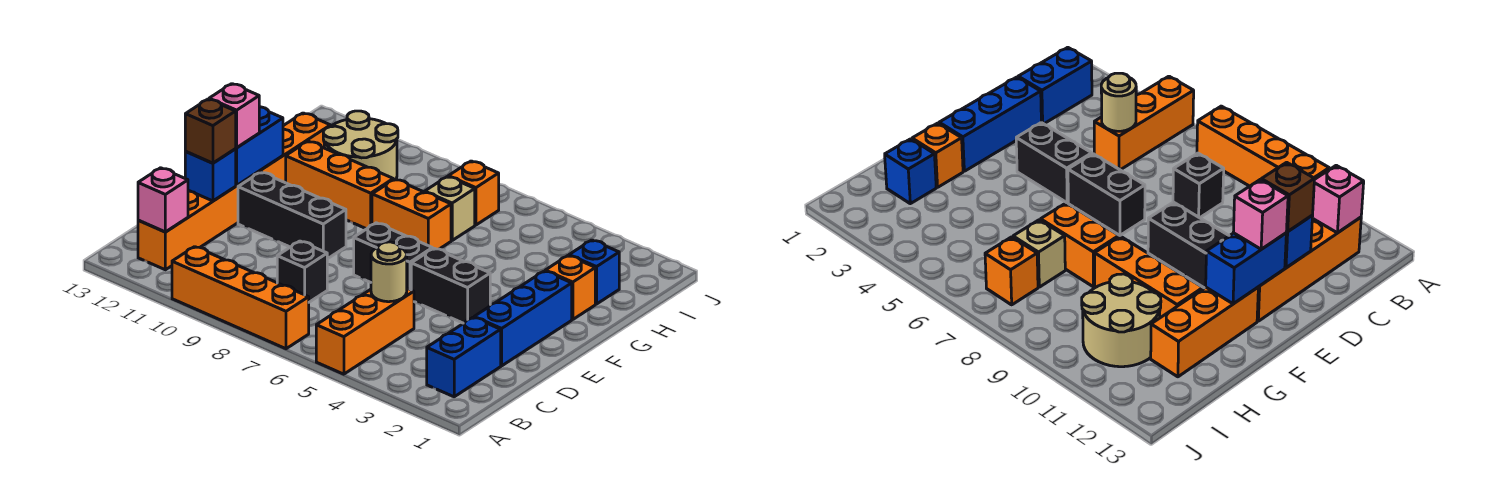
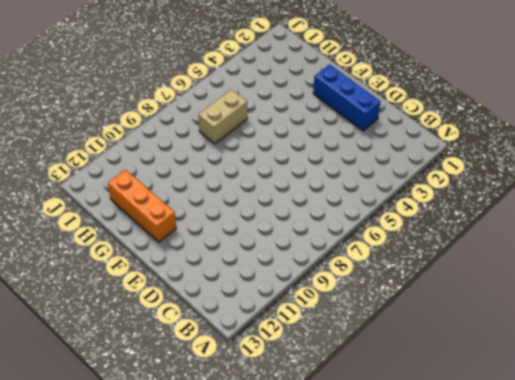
tan brick H6:H7 level 1 -> tan brick H7 level 1
none -> orange brick A5:C5 level 1
none -> orange brick A7:A10 level 1
none -> blue brick B2:C2 level 1

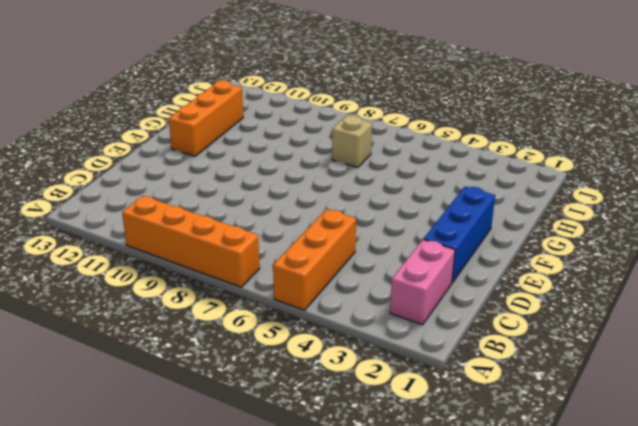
pink brick B2:C2 level 1 -> blue brick B2:C2 level 1
none -> orange brick B12:E12 level 1
none -> black brick C8 level 1
none -> black brick E4:E5 level 1

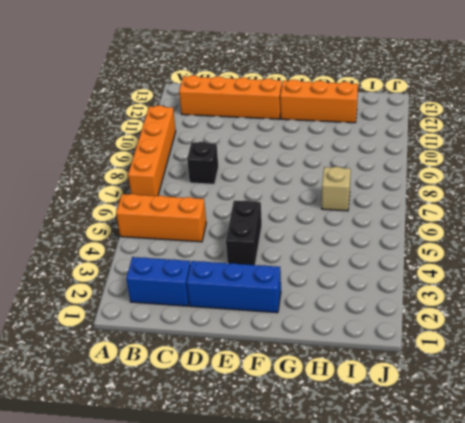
none -> black brick E6:E7 level 1
none -> black brick E9:E11 level 1
none -> orange brick G2 level 1

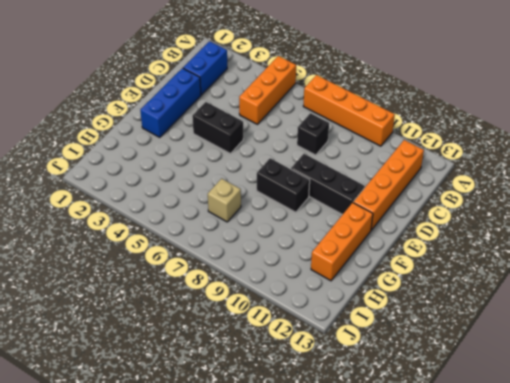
black brick F8:F9 level 1 -> black brick E6:E7 level 1
none -> orange brick G2 level 1
none -> orange brick G7:G8 level 1
none -> orange brick G9:G11 level 1

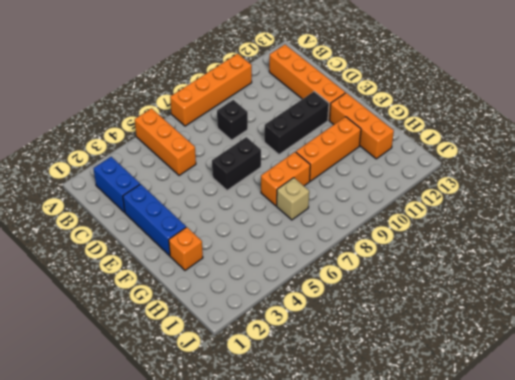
none -> black brick E4:E5 level 1
none -> blue brick H2 level 1
none -> tan round brick H10:I11 level 1

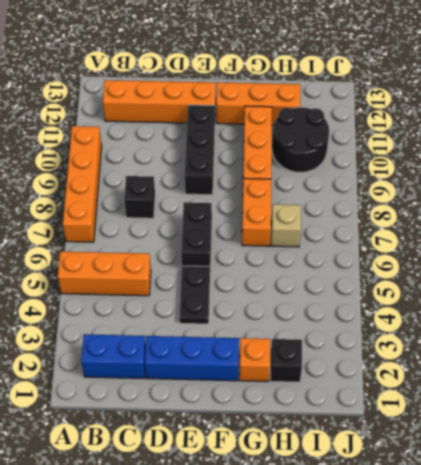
black plate E4:E5 level 1 -> black brick E4:E5 level 1
black brick H2 level 1 -> blue brick H2 level 1
black round brick H10:I11 level 1 -> tan round brick H10:I11 level 1
none -> orange brick I7 level 1
none -> pink brick B12 level 2
none -> tan round brick C5 level 2

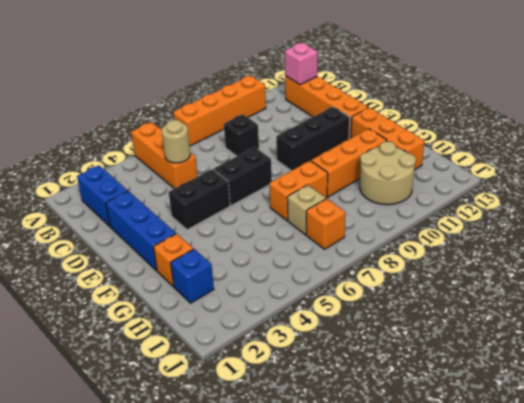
none -> blue brick D12 level 2
none -> blue brick E12:F12 level 2
none -> brown brick D12 level 3

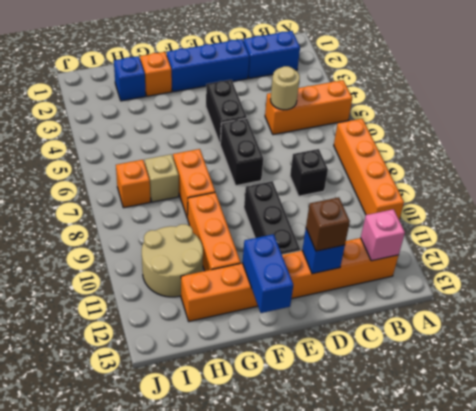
blue brick F12:F13 level 2 -> blue brick E12:F12 level 2
none -> pink brick E12 level 3

